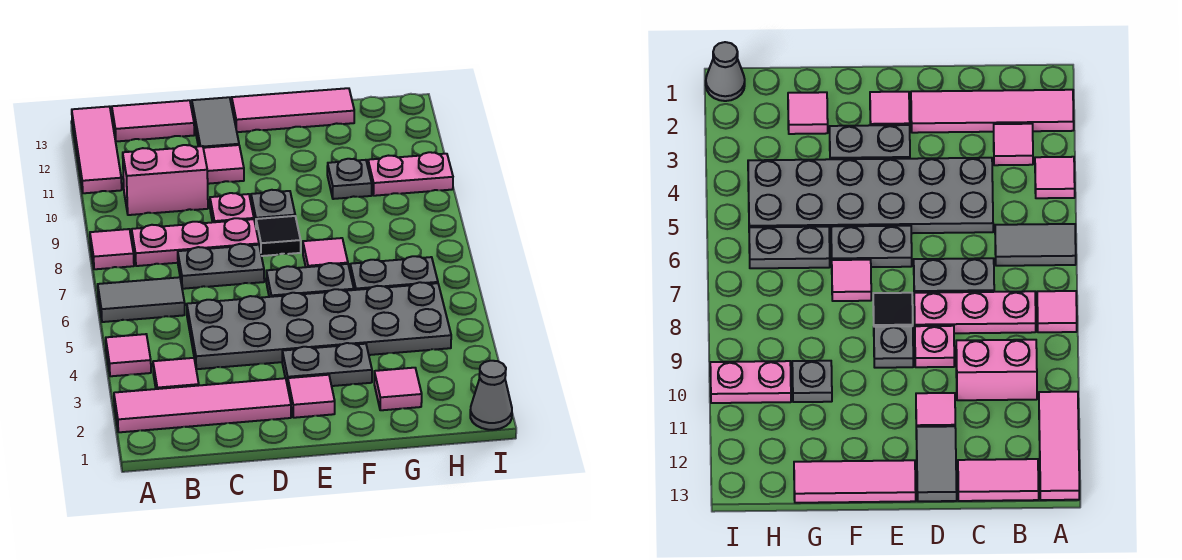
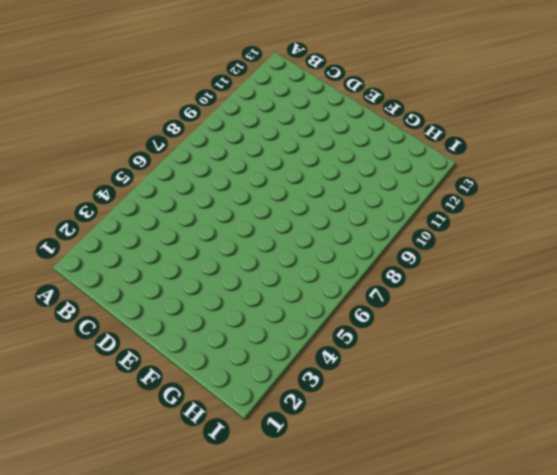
none -> pink tile A2:D2 level 1
none -> pink tile A4 level 1
none -> grey tile A6:B6 level 1

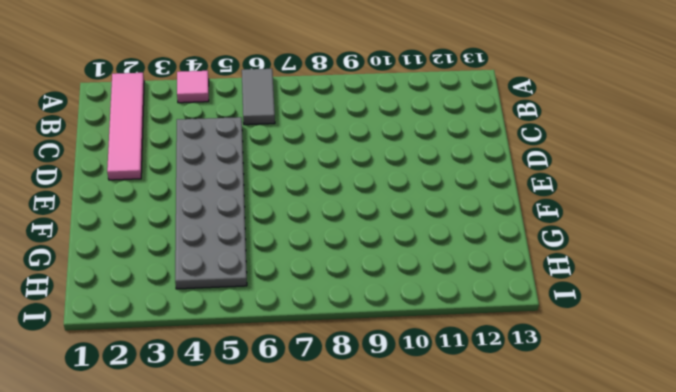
none -> pink tile A8 level 1
none -> pink tile A11:A13 level 1
none -> pink tile B3 level 1

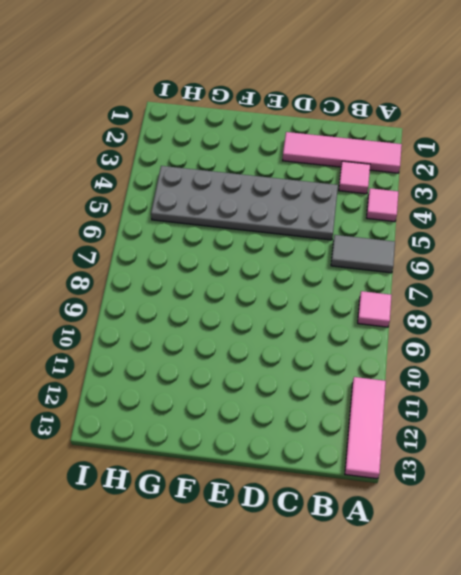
none -> pink plate B8:D8 level 1
none -> pink brick B10:C10 level 1
none -> pink tile B13:C13 level 1

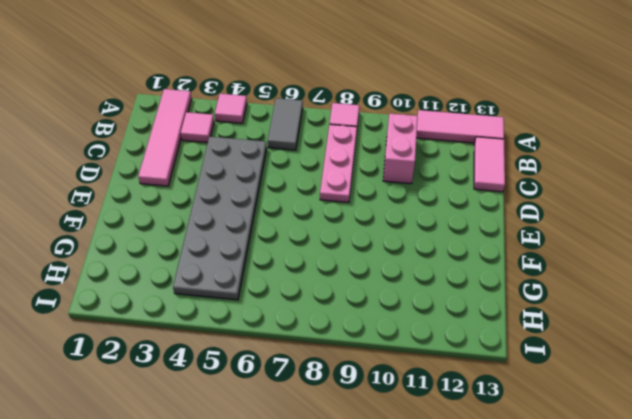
none -> grey plate C7:D7 level 1
none -> pink plate D9 level 1
none -> pink tile D11 level 1

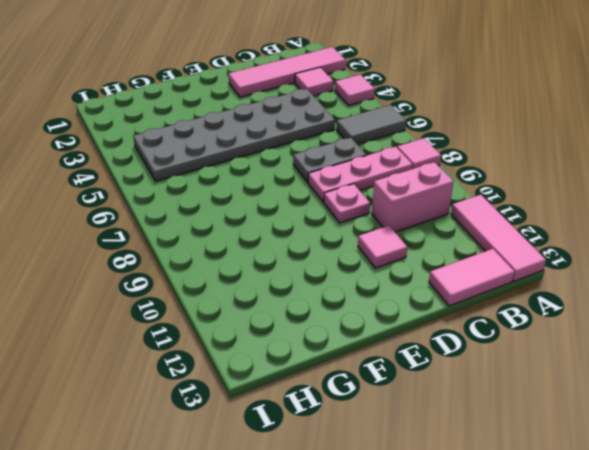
none -> grey tile D12:D13 level 1
none -> pink tile E2 level 1
none -> grey plate E3:F3 level 1

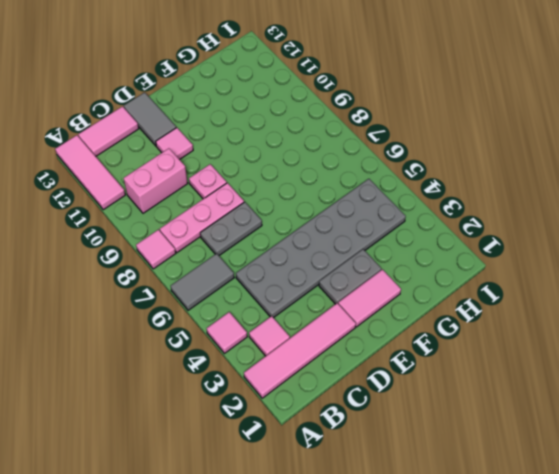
pink tile E2:F2 level 1 -> pink tile E2 level 1
none -> grey plate E6:F6 level 1
none -> black tile E8 level 1
none -> grey plate E9 level 1

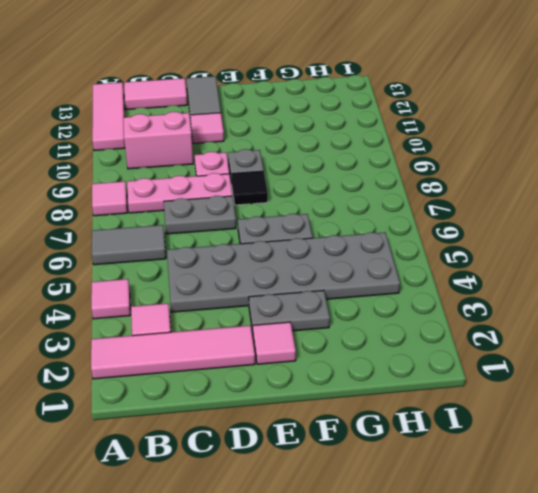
none -> pink tile E13:G13 level 1
none -> pink tile F7 level 1
none -> pink tile G2 level 1

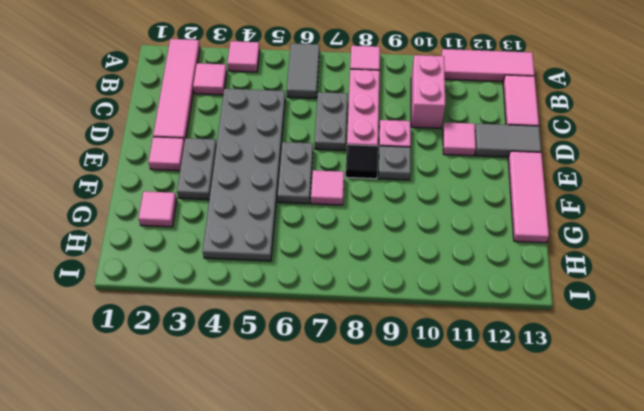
none -> grey plate G6:H6 level 1
none -> grey plate G10 level 1
none -> pink plate H10:I10 level 1

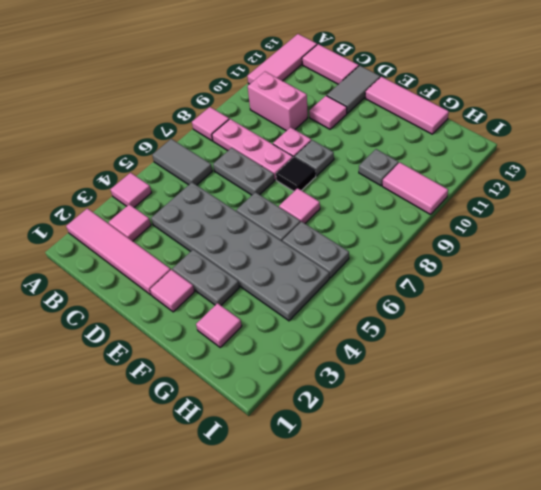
pink tile H10:I10 level 1 -> pink plate H10:I10 level 1
none -> grey cone I1 level 1

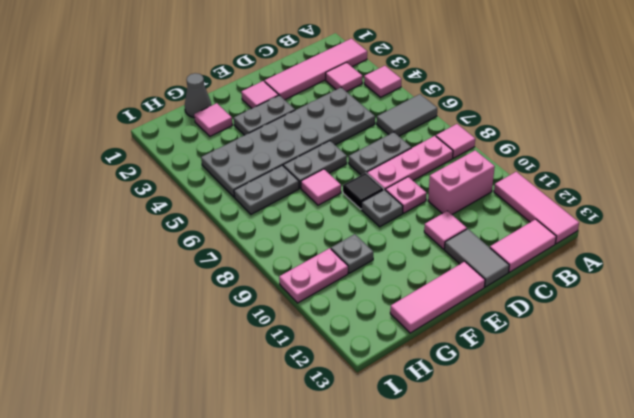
grey cone G1 level 1 -> grey cone I1 level 1

